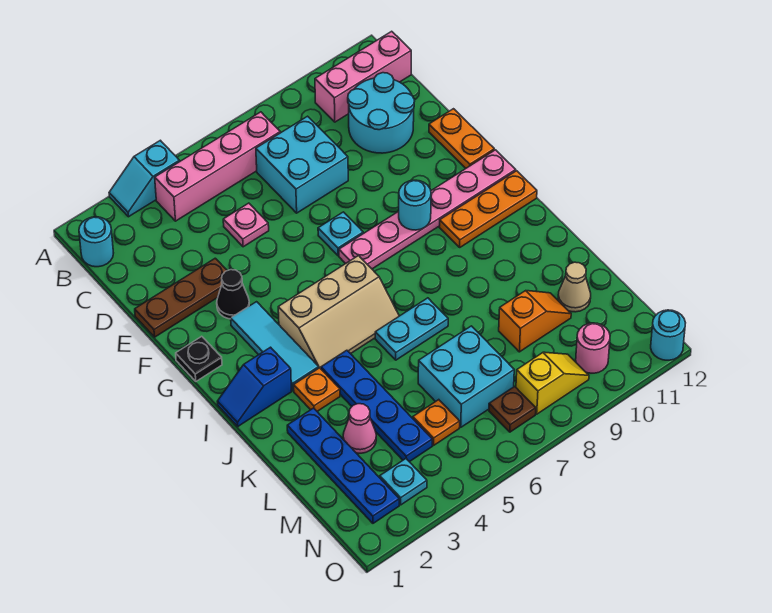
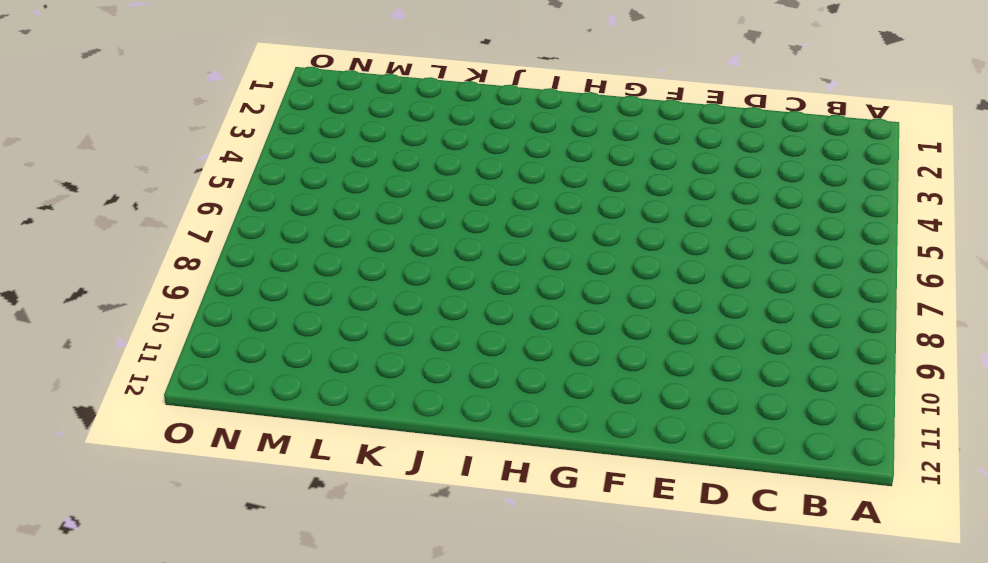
none -> cyan slope A3:A4 level 1 top 4
none -> cyan round brick B1 level 1
none -> pink brick B4:B7 level 1
none -> pink brick B10:B12 level 1

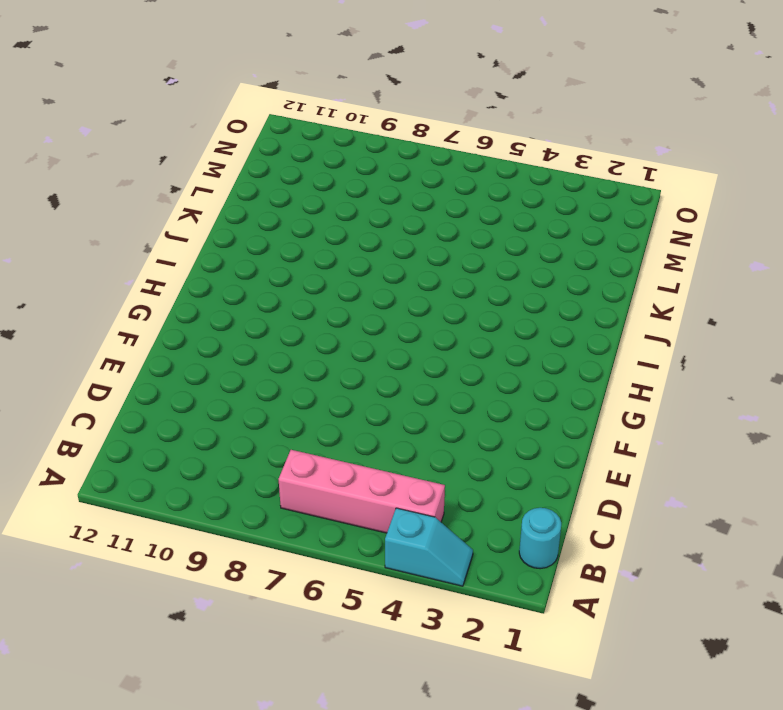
none -> pink brick B10:B12 level 1
none -> cyan brick C7:D8 level 1
none -> cyan round brick C10:D11 level 1
none -> pink plate D5 level 1

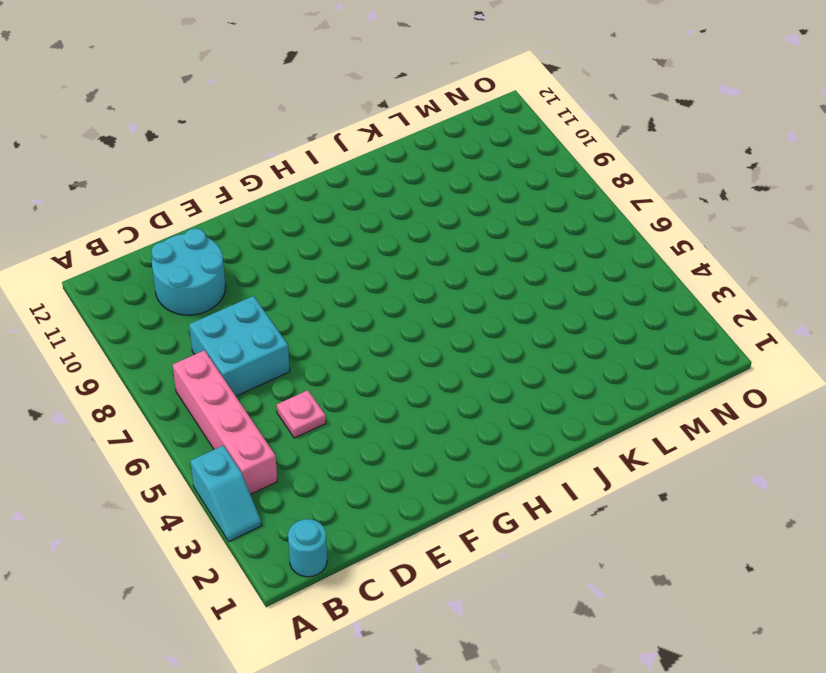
none -> pink brick B10:B12 level 1
none -> brown plate E1:E3 level 1
none -> orange plate E12:F12 level 1
none -> black cone F3 level 1

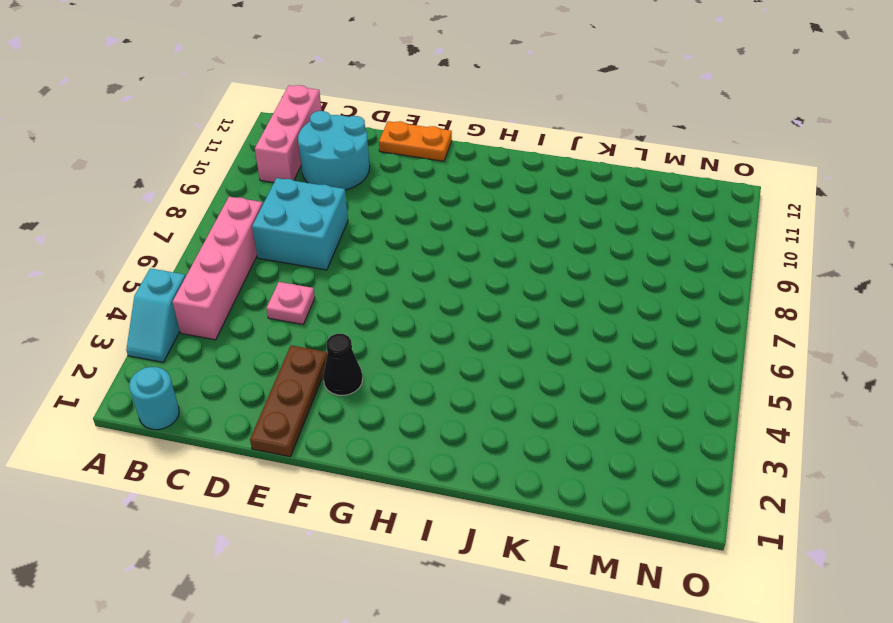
none -> cyan plate F7 level 1
none -> black plate G1 level 1
none -> cyan tile G3:I3 level 1
none -> pink plate G7:G12 level 1

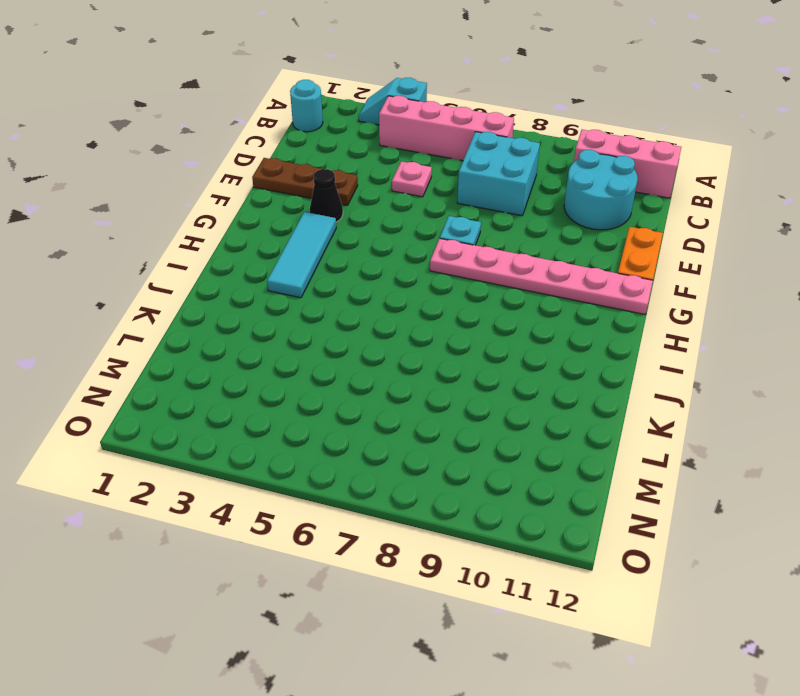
none -> black plate G1 level 1
none -> tan slope H4:I6 level 1 top H
none -> orange plate H10:H12 level 1
none -> blue slope I1:I2 level 1 top 2

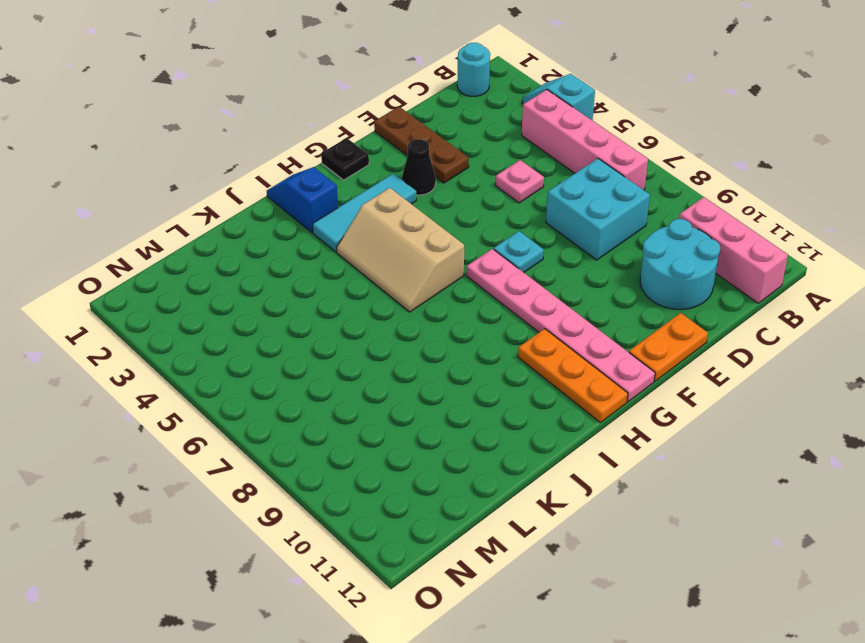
none -> orange plate J3 level 1
none -> blue plate J4:M4 level 1
none -> cyan plate J6:J7 level 1
none -> blue plate K2:N2 level 1

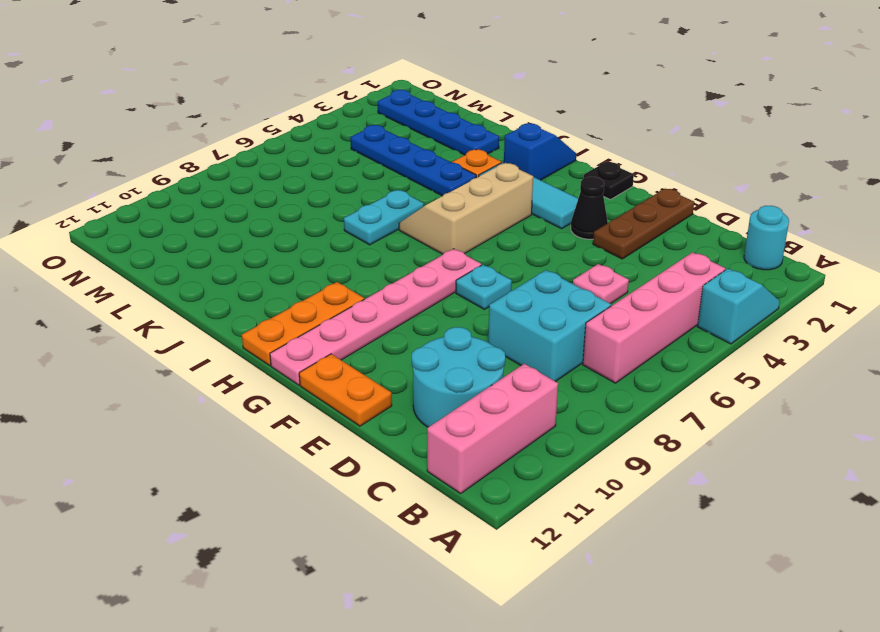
none -> pink cone L3 level 1
none -> cyan brick L6:M7 level 1
none -> orange slope L9:L10 level 1 top 9
none -> tan cone L11 level 1

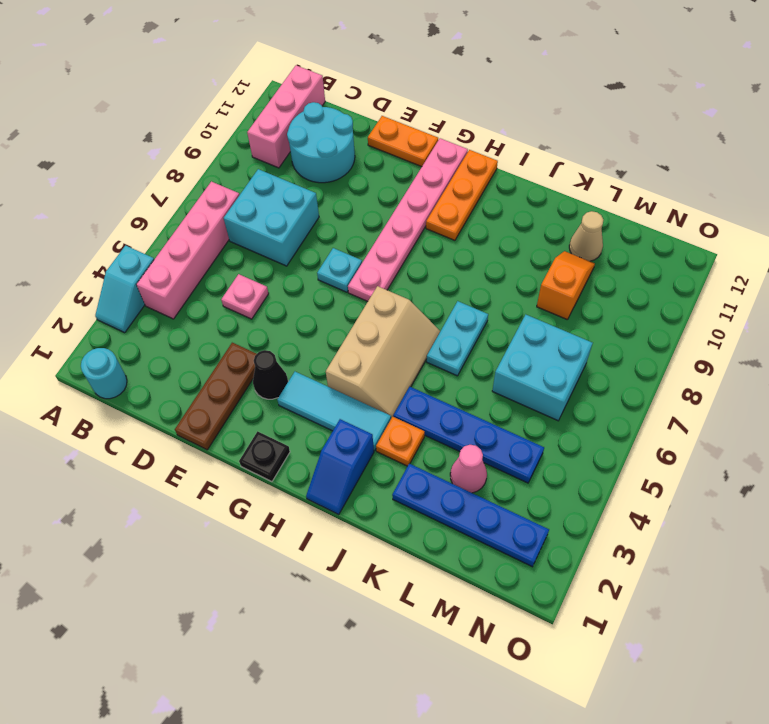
none -> orange plate M5 level 1
none -> cyan plate N3 level 1
none -> brown plate N7 level 1
none -> yellow slope N8:N9 level 1 top 8

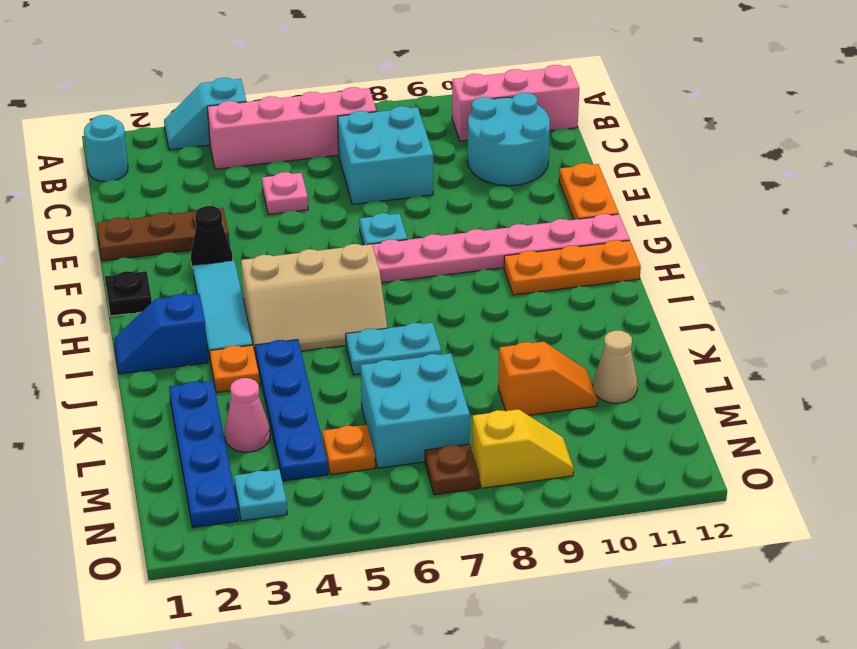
none -> pink round brick N10 level 1
none -> cyan round brick O12 level 1
none -> cyan round brick G9 level 2

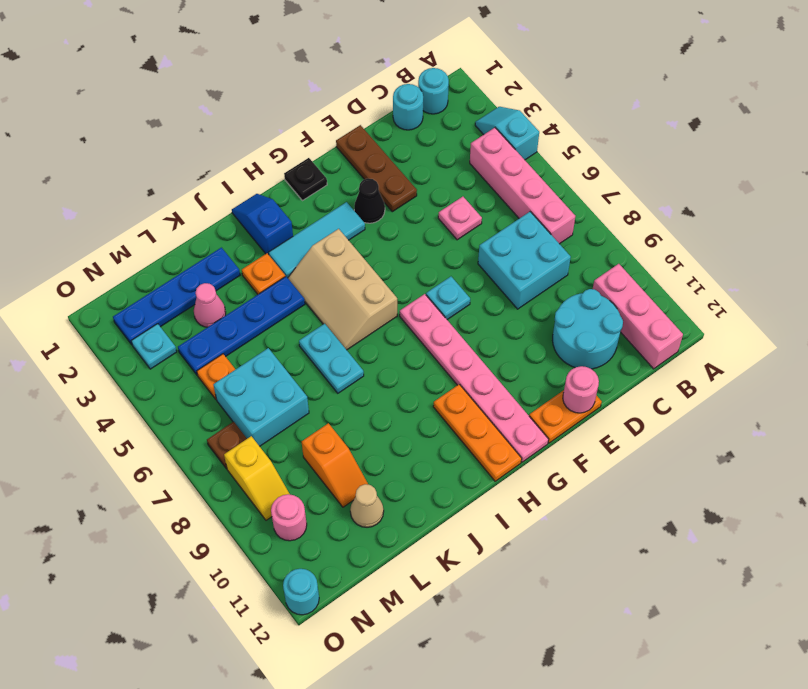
cyan round brick C1 level 1 -> cyan round brick G9 level 2
pink round brick E12 level 2 -> none

